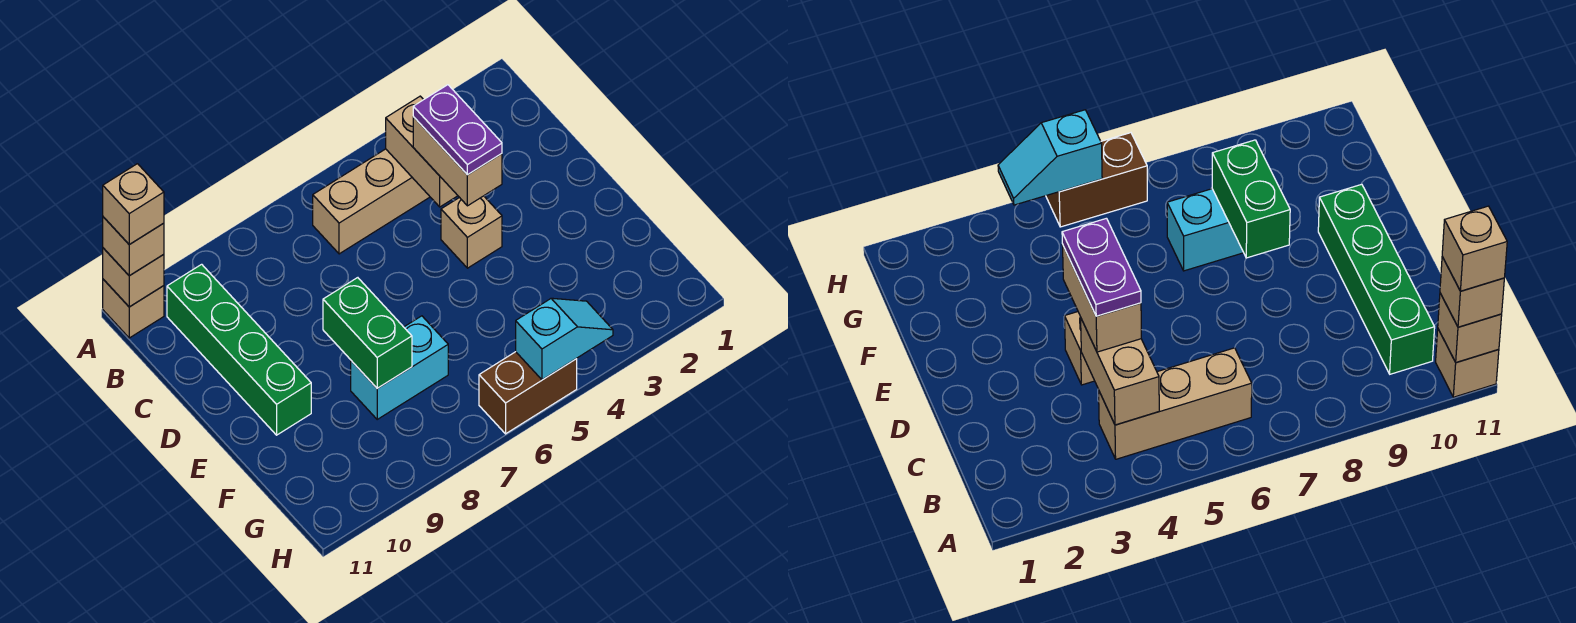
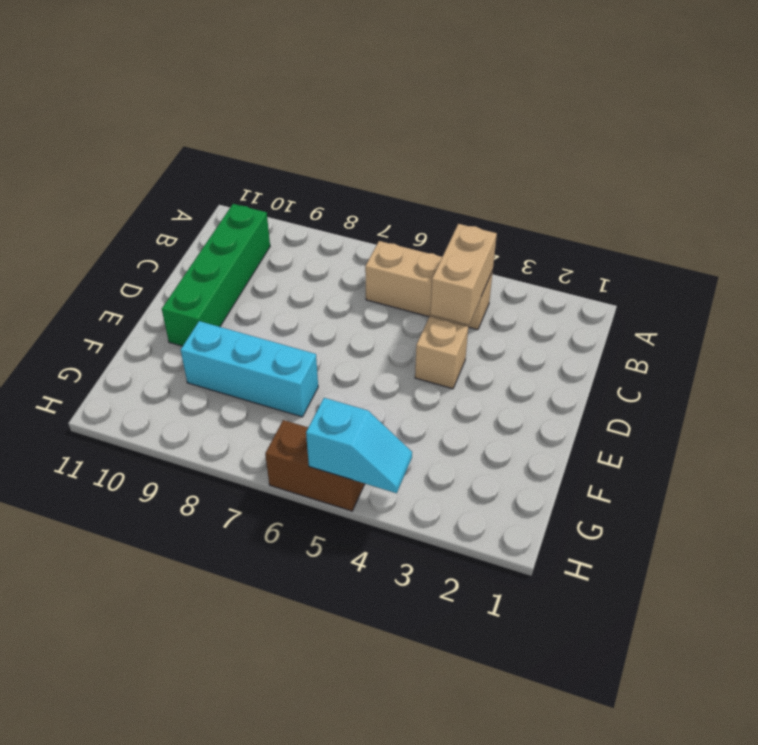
cyan brick F7:F9 level 1 -> cyan brick F7:F8 level 1
none -> tan brick A11 level 1
none -> tan brick A11 level 2
none -> green brick E8:F8 level 2

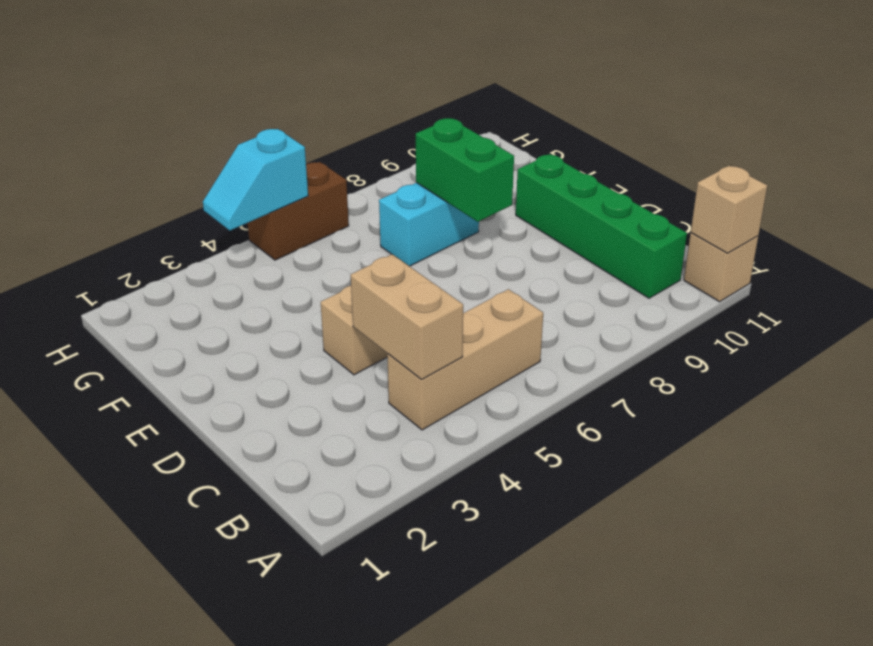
none -> tan brick A11 level 3
none -> tan brick C4:D4 level 3
none -> tan brick A11 level 4

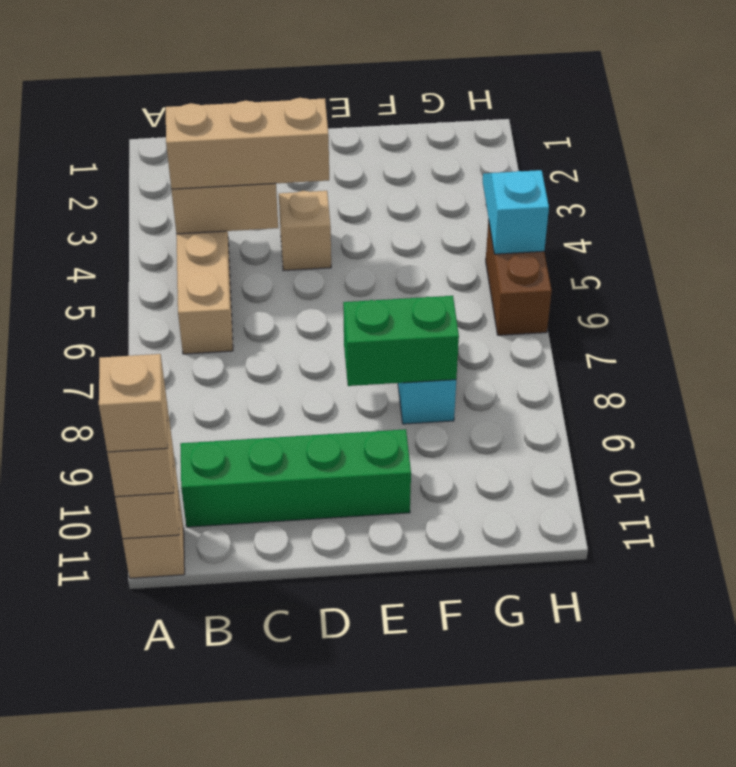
tan brick B4:D4 level 3 -> tan brick C4:D4 level 3
none -> purple plate C4:D4 level 4

